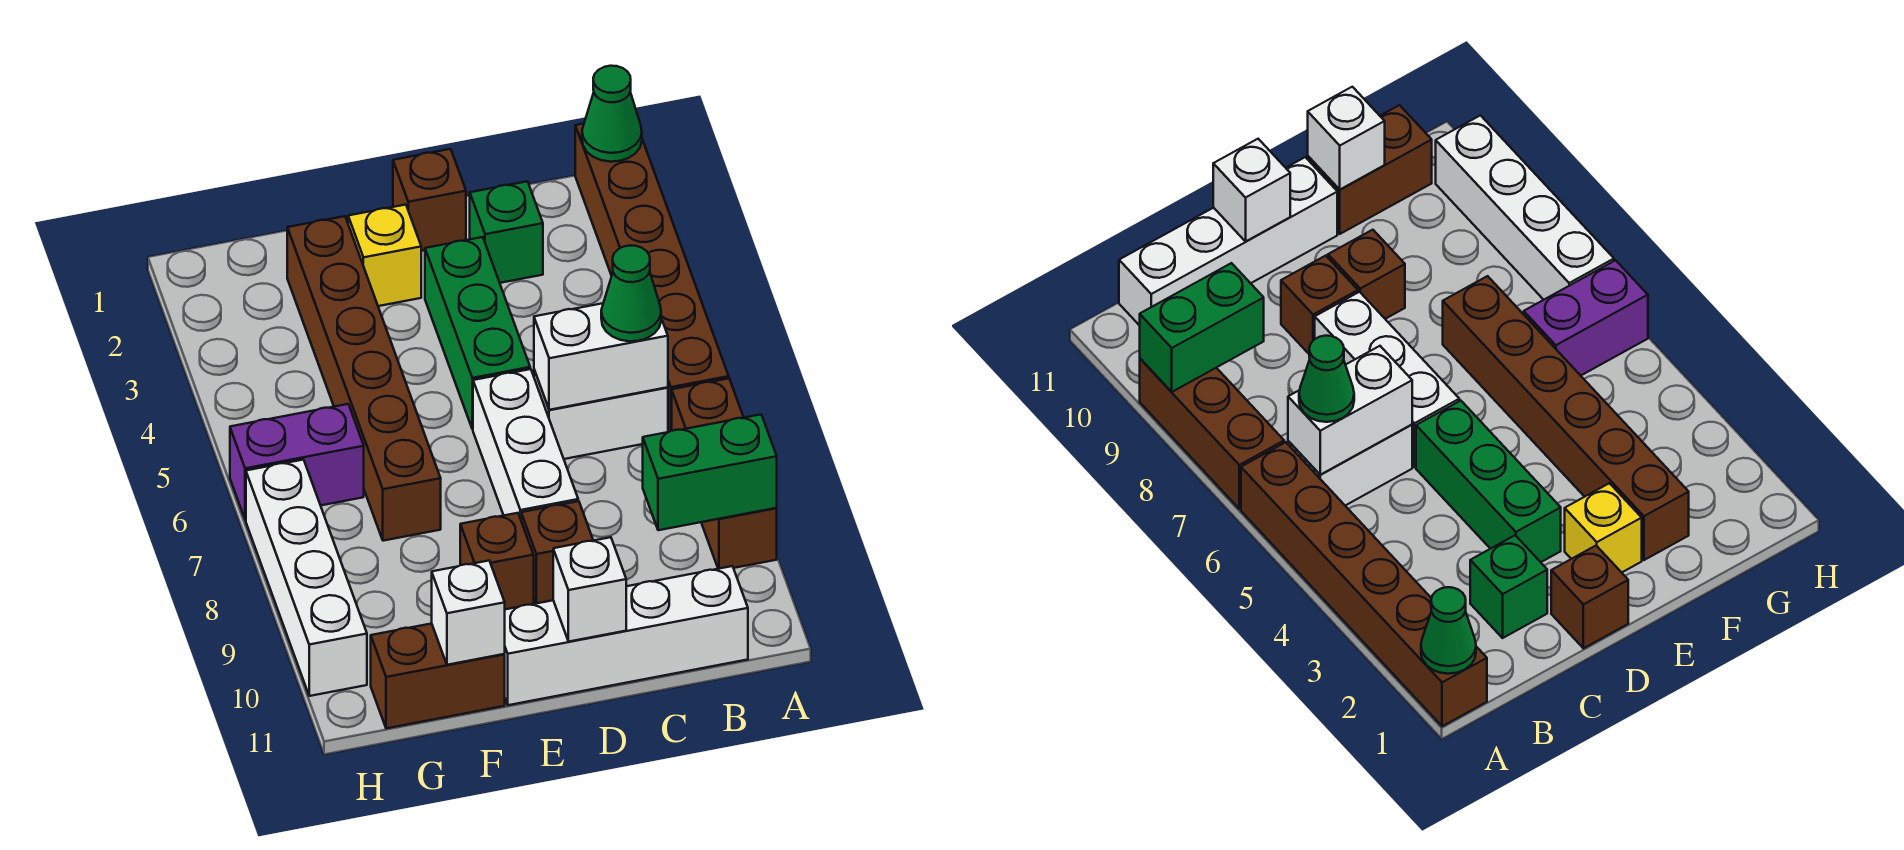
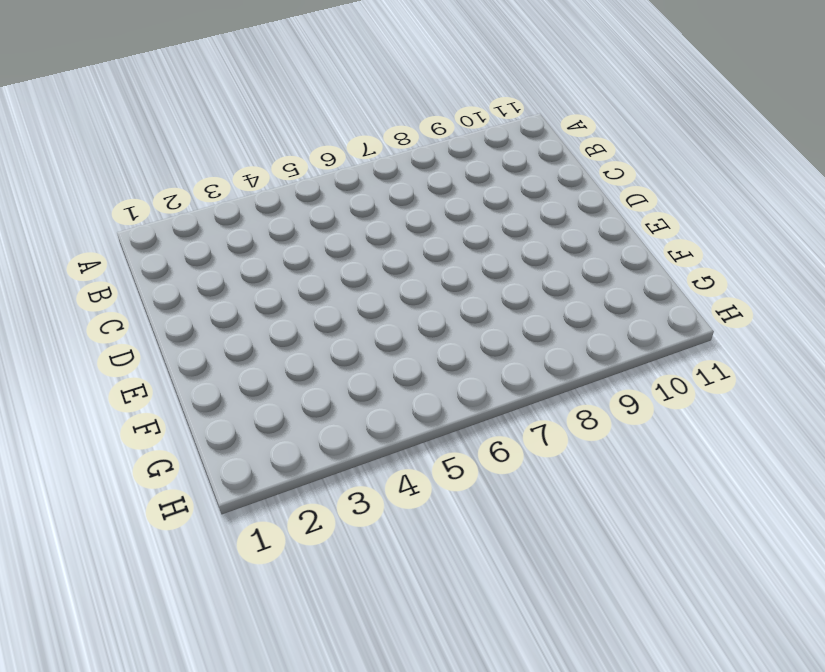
none -> brown brick A1:A6 level 1
none -> brown brick A7:A9 level 1
none -> white brick B6:C6 level 1

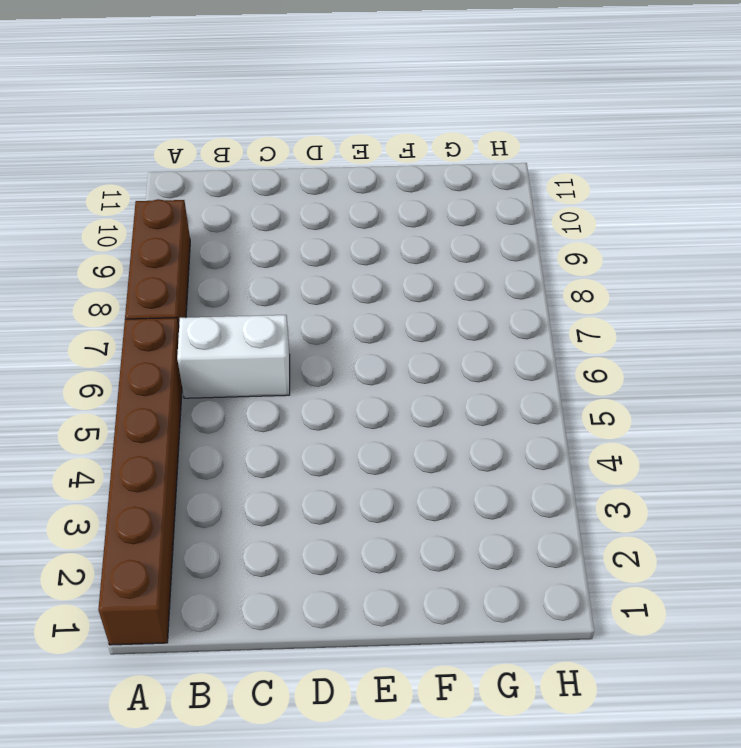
none -> white brick B11:E11 level 1
none -> green brick C2 level 1
none -> brown brick D1 level 1

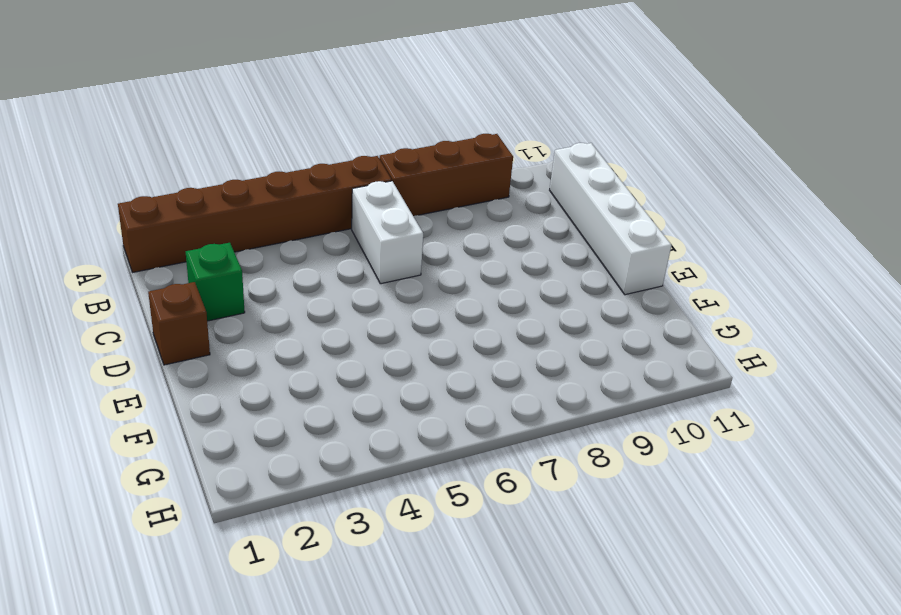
none -> green brick D3:D5 level 1
none -> white brick D6:D8 level 1
none -> brown brick D9 level 1

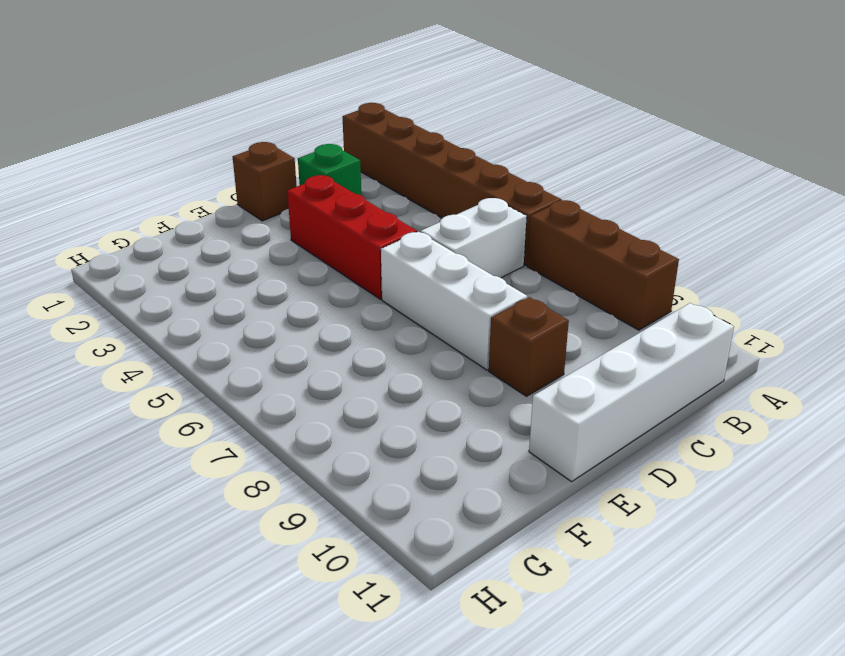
red brick D3:D5 level 1 -> green brick D3:D5 level 1
none -> yellow brick E2 level 1
none -> brown brick E9 level 1
none -> brown brick F2:F7 level 1

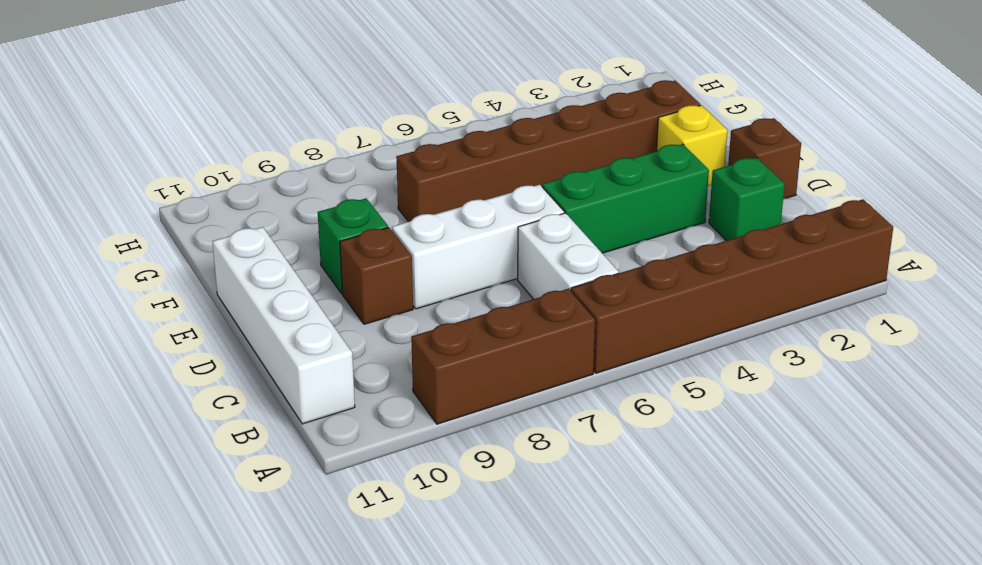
green brick E9 level 1 -> brown brick E9 level 1
none -> brown brick F11:G11 level 1
none -> purple brick G6:H6 level 1
none -> white brick H7:H10 level 1

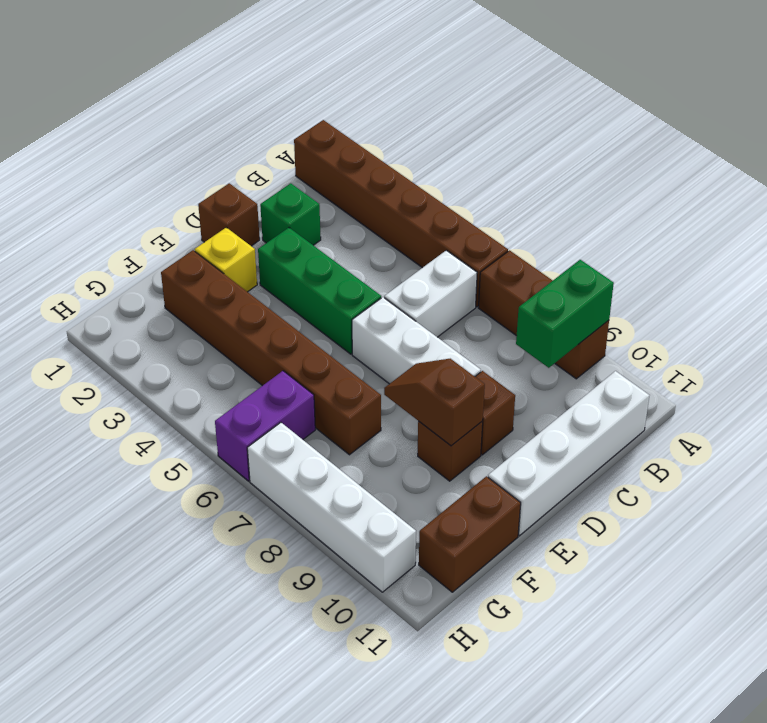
brown slope E8:E9 level 2 top 9 -> none
none -> green cone A1 level 2
none -> white brick B6:C6 level 2
none -> white brick D11 level 2

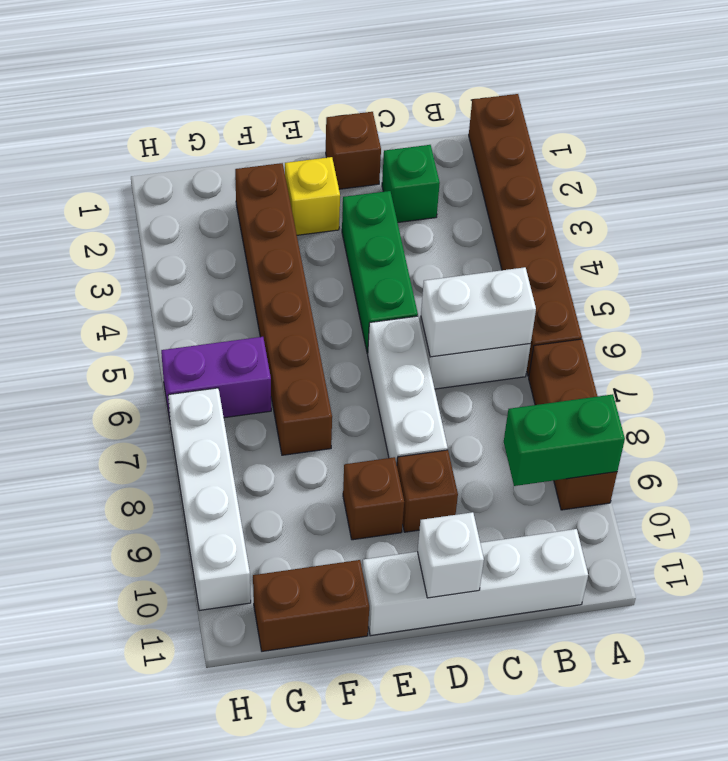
none -> green cone A1 level 2
none -> white brick F11 level 2
none -> green cone B6 level 3

